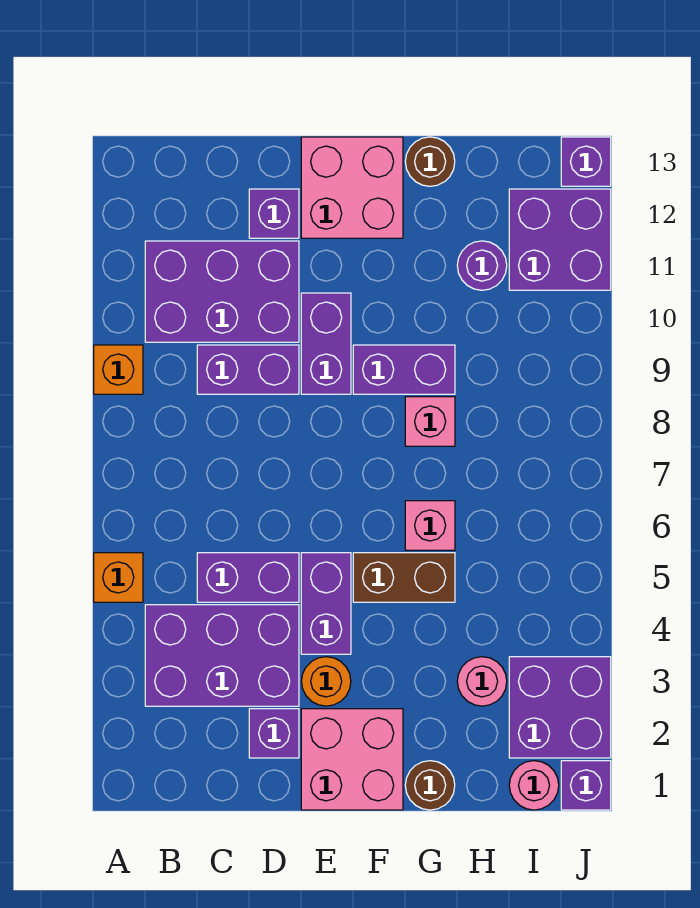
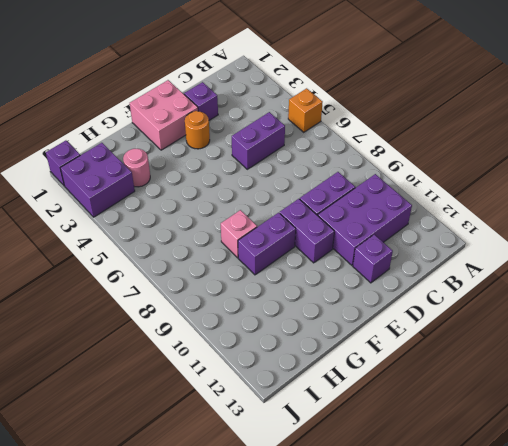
none -> orange brick A9 level 1
none -> purple brick B3:D4 level 1
none -> purple brick E4:E5 level 1

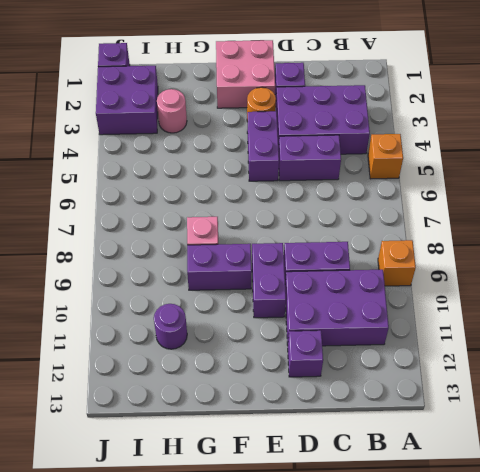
none -> pink brick E12:F13 level 1
none -> brown brick F5:G5 level 1
none -> brown round brick G1 level 1

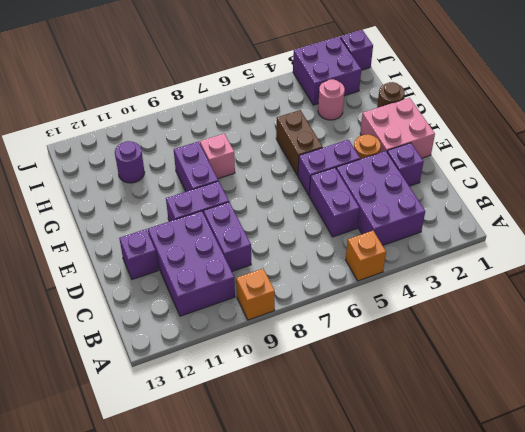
none -> pink brick E12:F13 level 1
none -> pink brick G6 level 1
none -> brown round brick G13 level 1

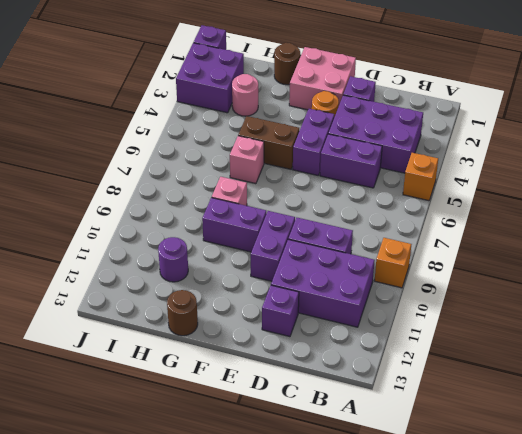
none -> pink brick E12:F13 level 1
none -> pink round brick I1 level 1
none -> purple brick I11:J12 level 1

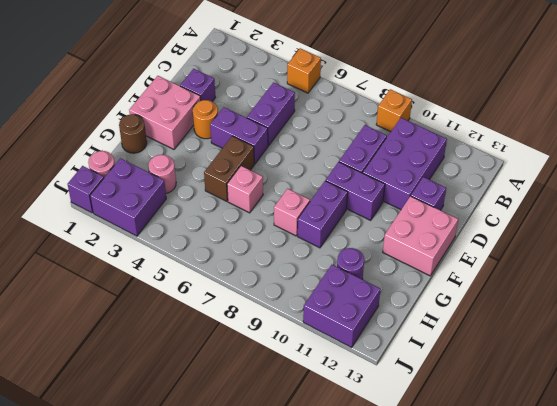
none -> purple brick B3:D4 level 1
none -> brown round brick G13 level 1
none -> purple brick J13 level 1

